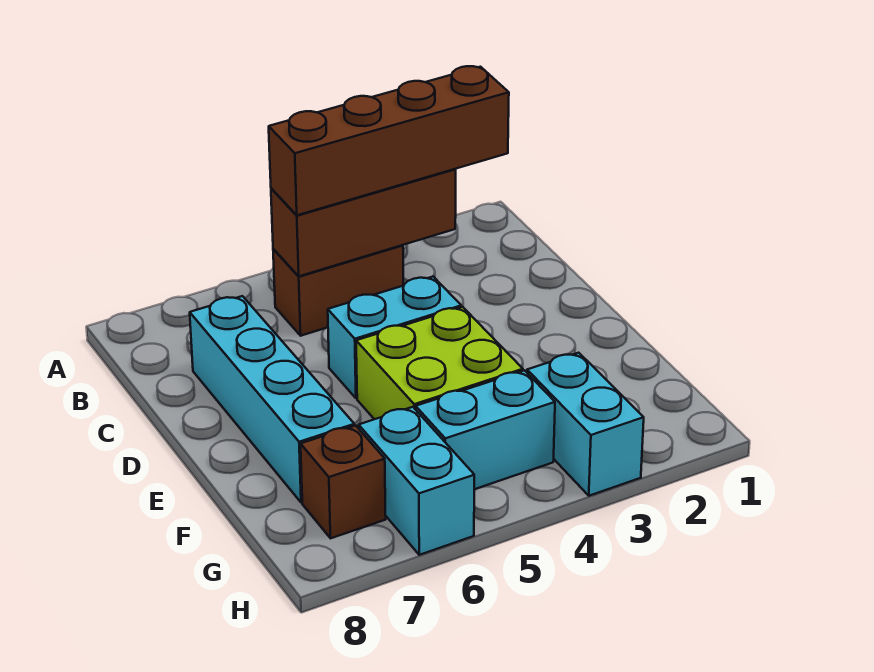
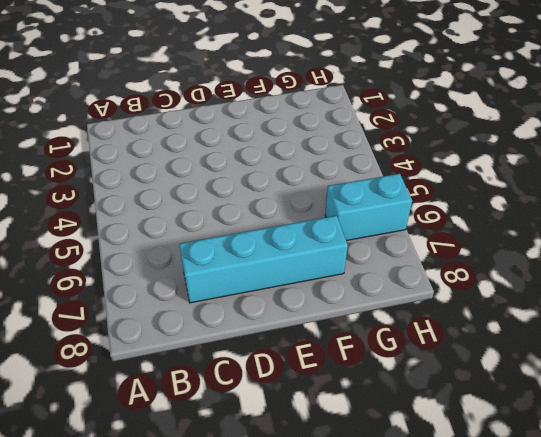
none -> brown brick B4:B5 level 1
none -> cyan brick D4:D5 level 1

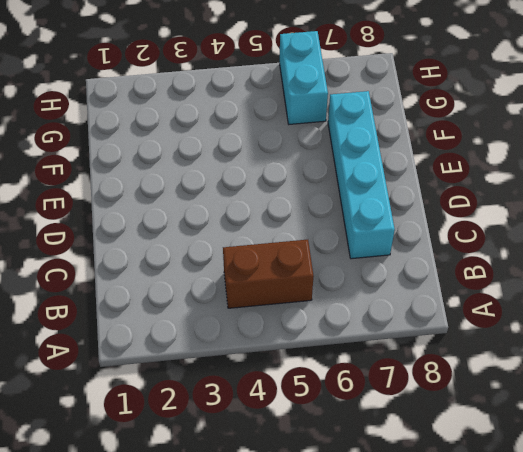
none -> cyan brick D4:D5 level 1
none -> lime brick E4:F5 level 1

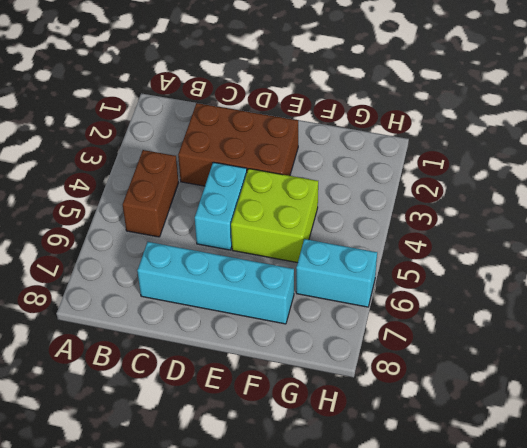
brown brick C2:E3 level 1 -> none
none -> cyan brick G3:H3 level 1
none -> cyan brick G4:G5 level 1

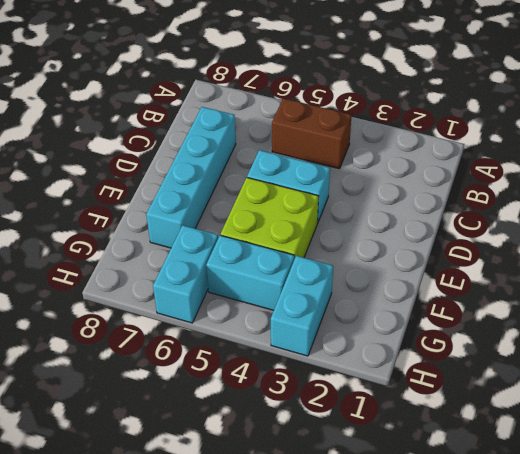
none -> brown brick G7 level 1
none -> brown brick B3:B5 level 2

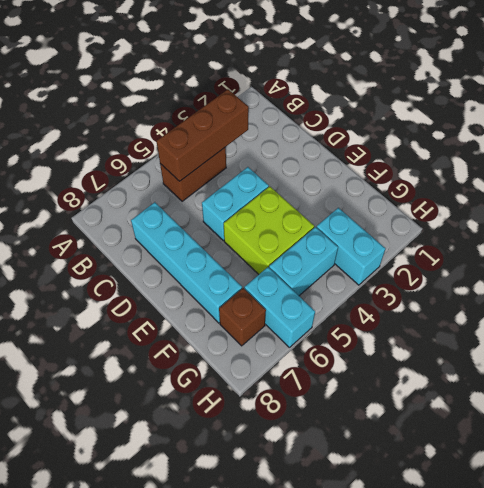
none -> brown brick B2:B5 level 3

